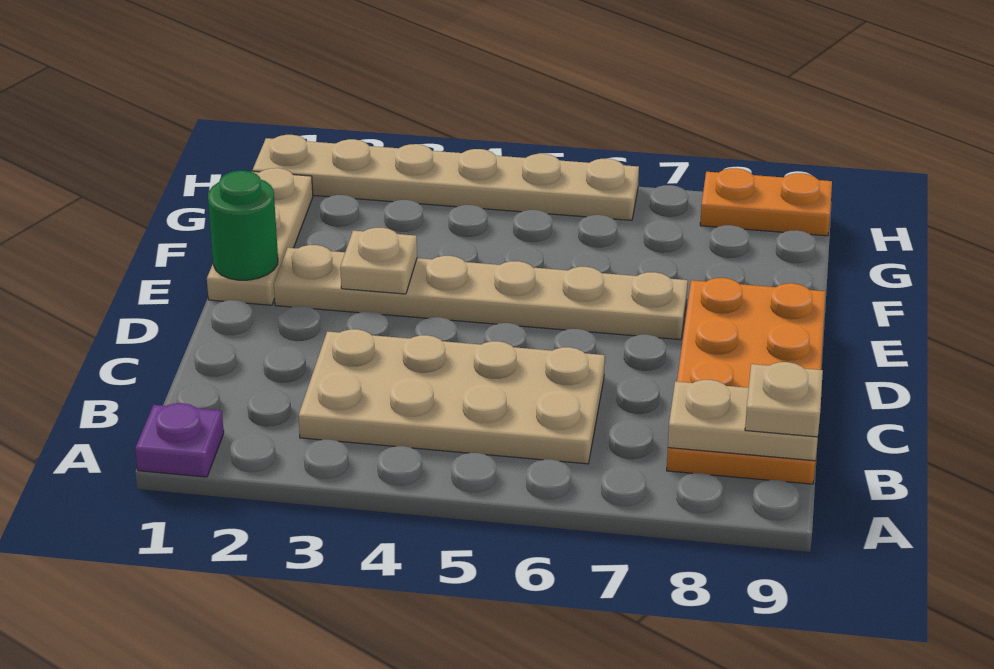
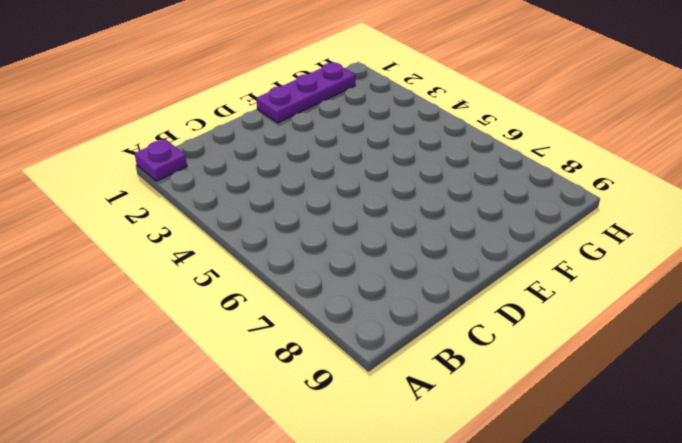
purple plate E1:G1 level 1 -> tan plate E1:G1 level 1
none -> tan plate B3:C6 level 1
none -> orange plate B8:E9 level 1

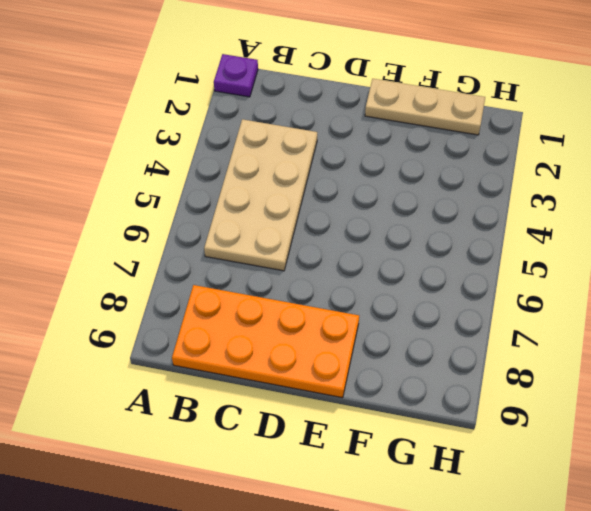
none -> tan plate E2:E7 level 1
none -> tan plate H1:H6 level 1

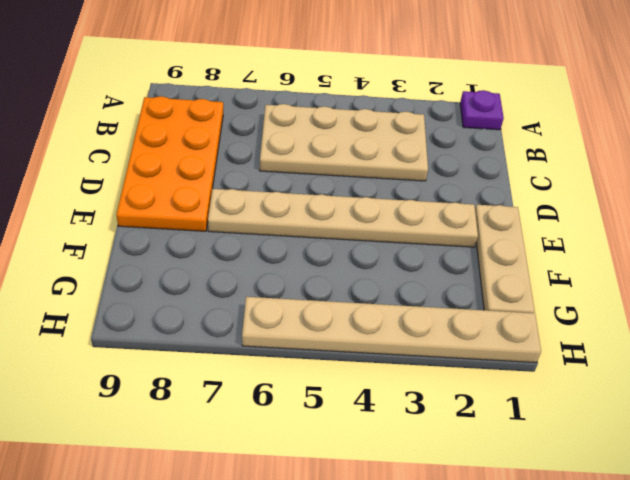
none -> orange plate H8:H9 level 1
none -> tan plate B8:B9 level 2

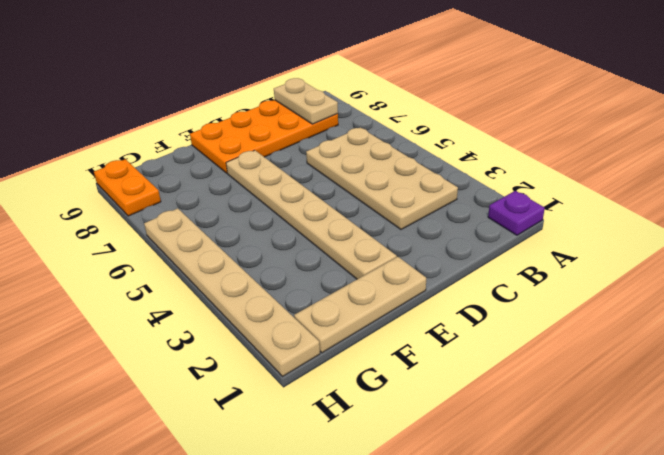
none -> green round brick E1 level 2
none -> tan plate E3 level 2

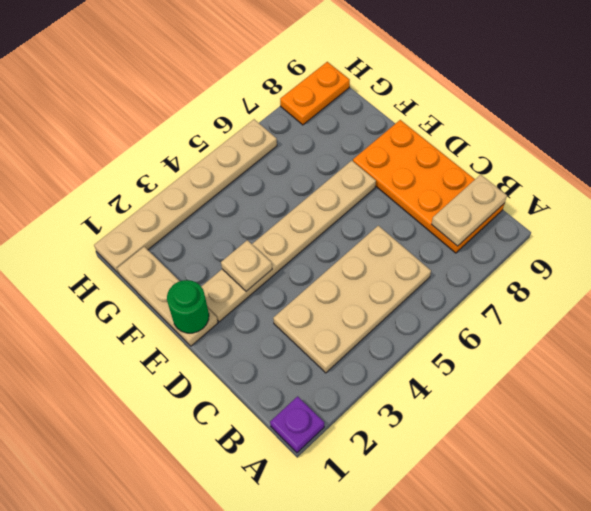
none -> tan plate B9 level 3

